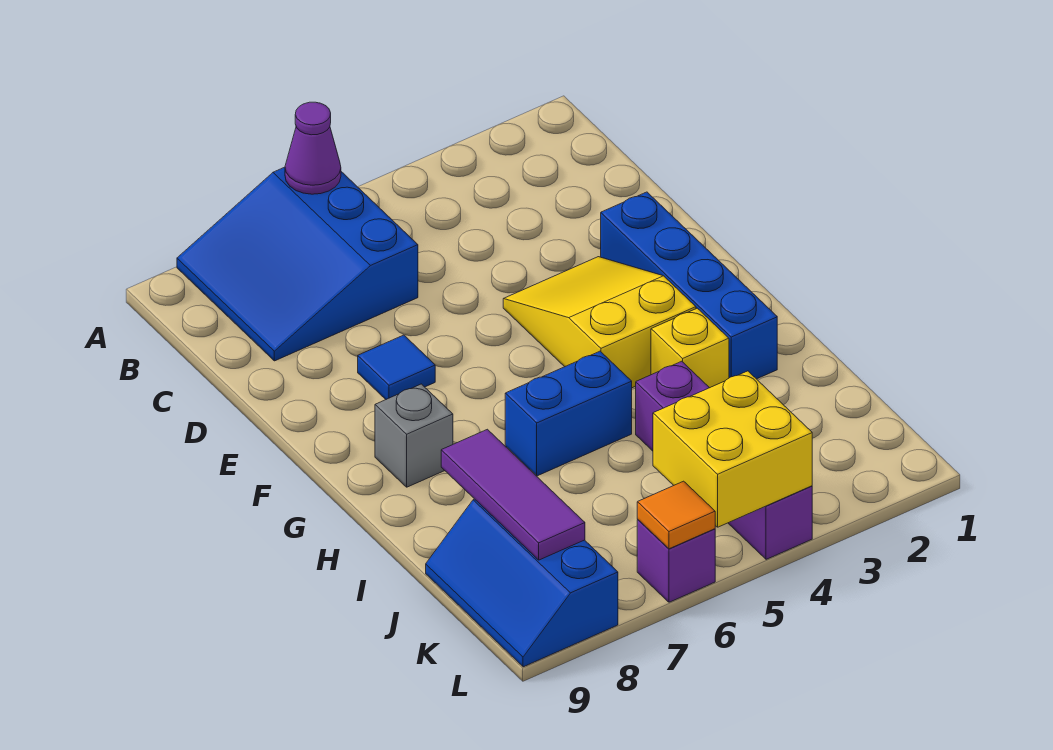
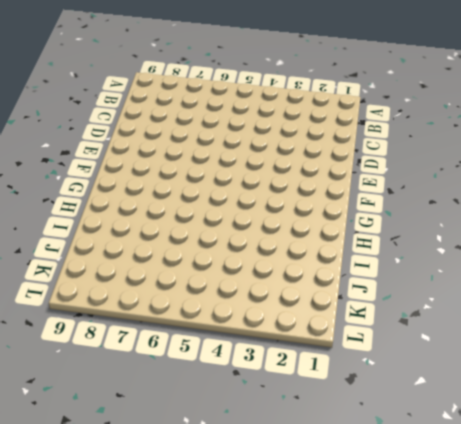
none -> blue slope A6:C8 level 1 top 6
none -> blue brick E2:H2 level 1
none -> yellow slope E3:G4 level 1 top G

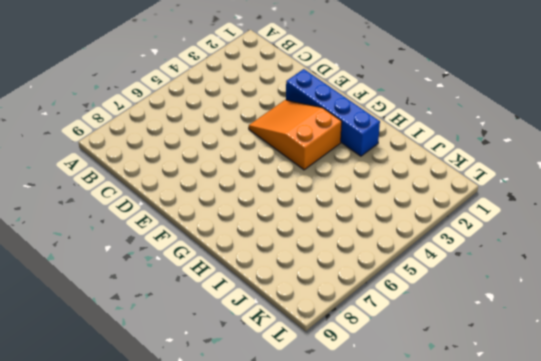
orange slope E3:G4 level 1 top G -> yellow slope E3:G4 level 1 top G
none -> blue slope A6:C8 level 1 top 6
none -> blue tile E7 level 1
none -> grey brick G8 level 1

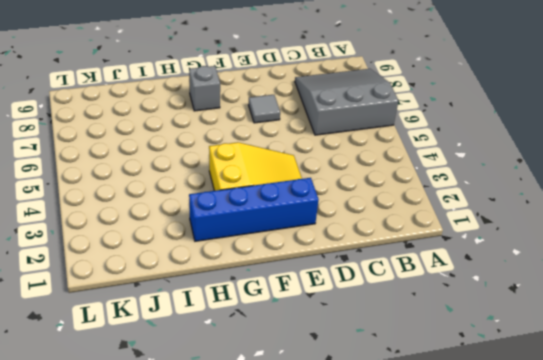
grey slope A6:C8 level 1 top 6 -> blue slope A6:C8 level 1 top 6
grey tile E7 level 1 -> blue tile E7 level 1
none -> yellow brick H3 level 1
none -> blue brick H5:H6 level 1
none -> purple brick I4:L4 level 1

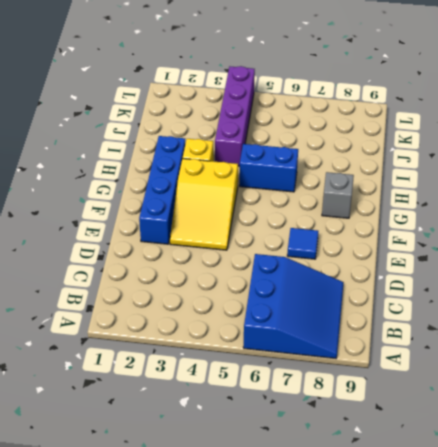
none -> blue slope J8:L9 level 1 top 8
none -> purple brick L6 level 1
none -> purple cone A6 level 2

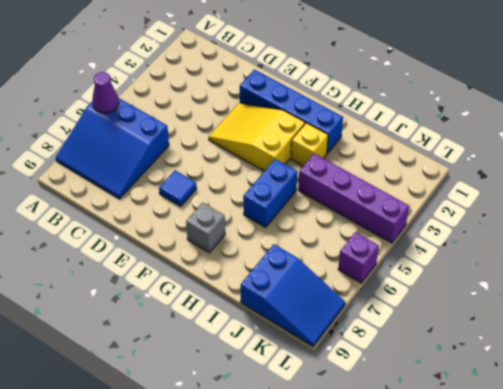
blue slope J8:L9 level 1 top J -> blue slope J8:L9 level 1 top 8
none -> purple tile I8:K8 level 2
none -> yellow brick K4:L5 level 2
none -> orange tile L6 level 2

